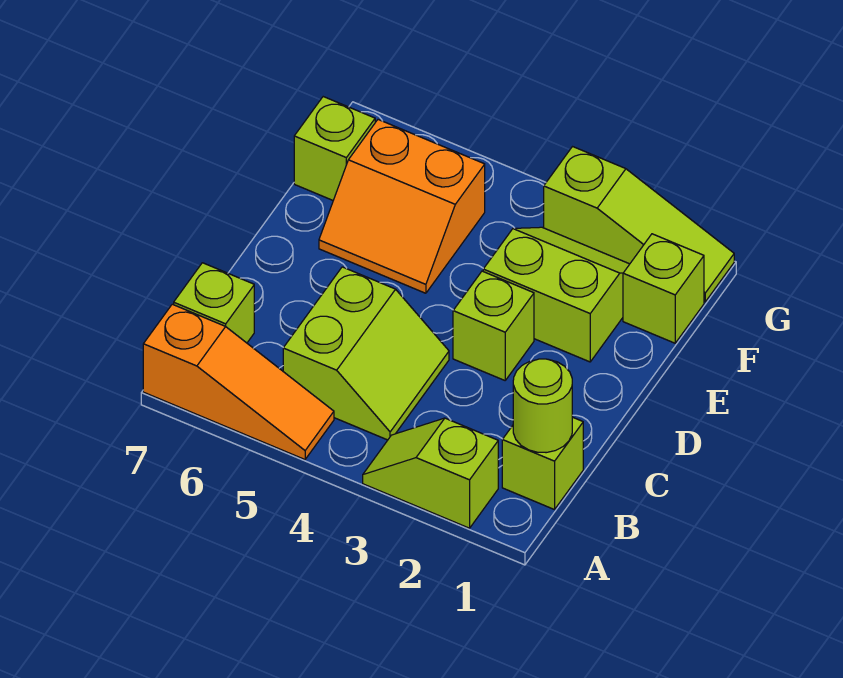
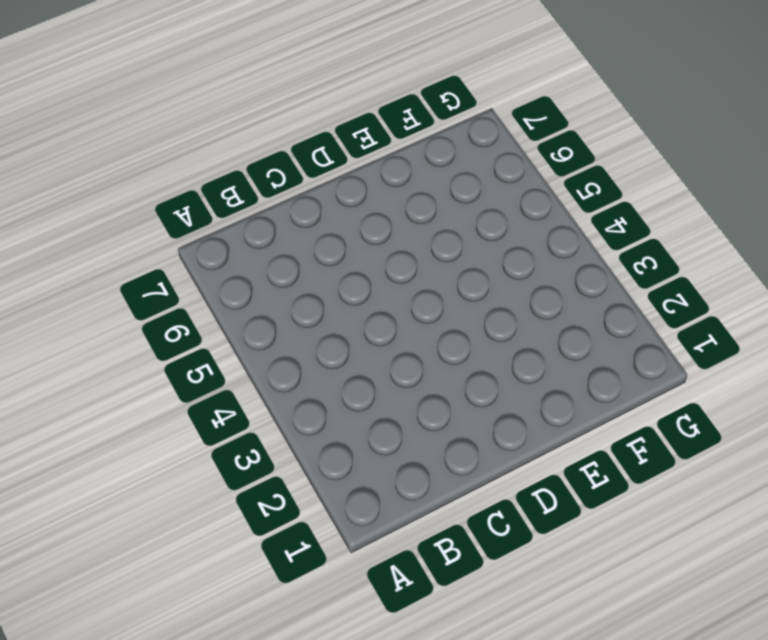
none -> lime slope A2:A3 level 1 top 2
none -> orange slope A5:A7 level 1 top 7
none -> lime brick B1 level 1

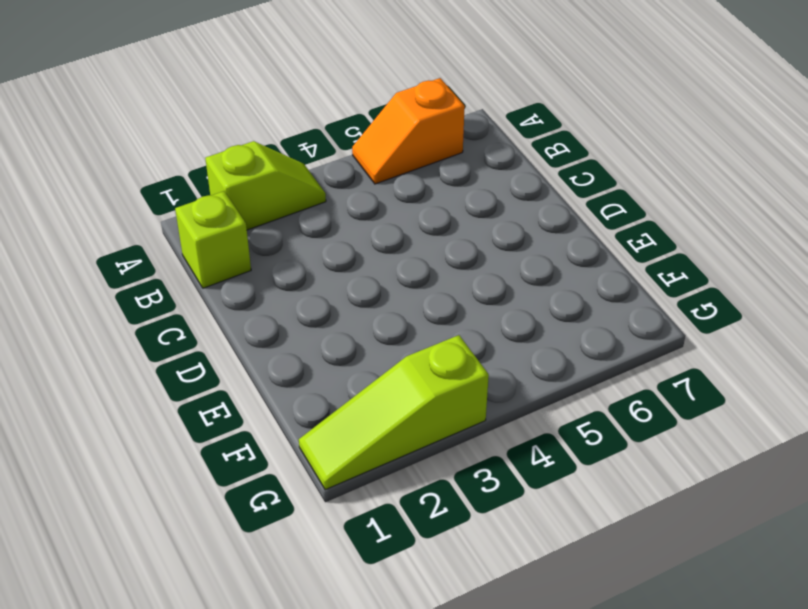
orange slope A5:A6 level 1 top 6 -> orange slope A5:A7 level 1 top 7
none -> lime slope B4:C5 level 1 top 5
none -> lime brick B7 level 1
none -> lime brick D3 level 1

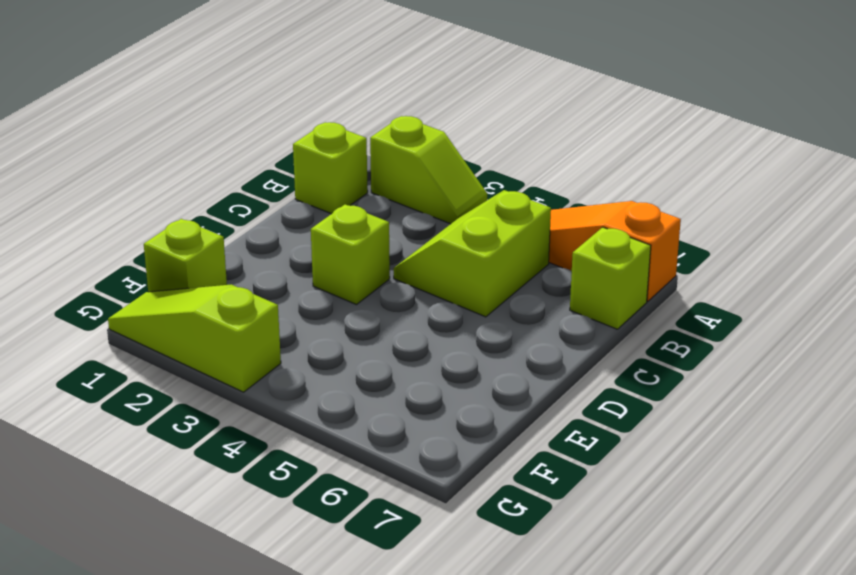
none -> lime slope E2:F3 level 1 top E
none -> orange slope E5:F6 level 1 top F
none -> lime brick F7 level 1

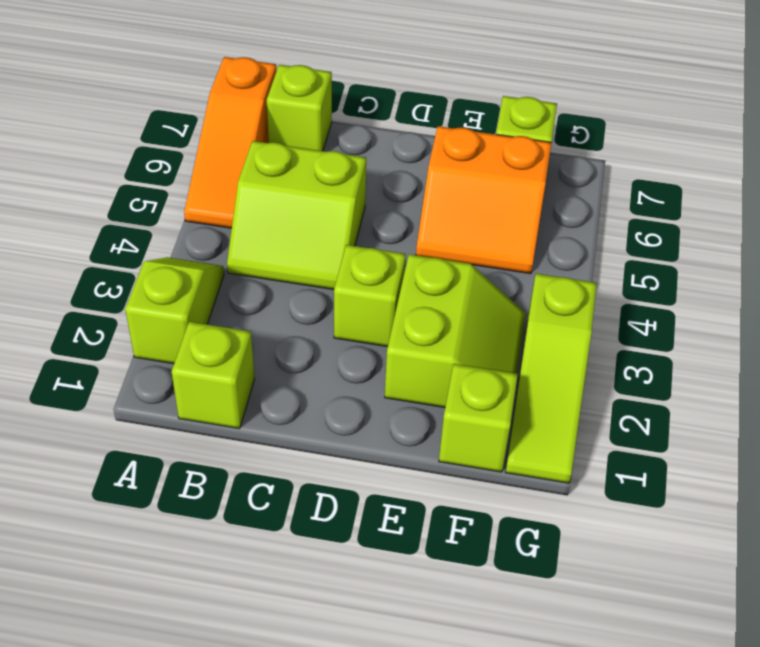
orange slope E5:F6 level 1 top 6 -> orange slope E5:F6 level 1 top F
none -> lime round brick B1 level 2

